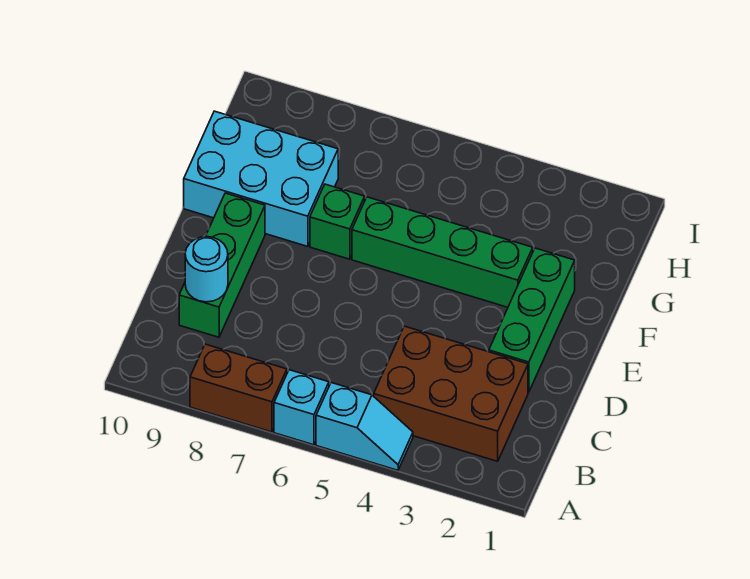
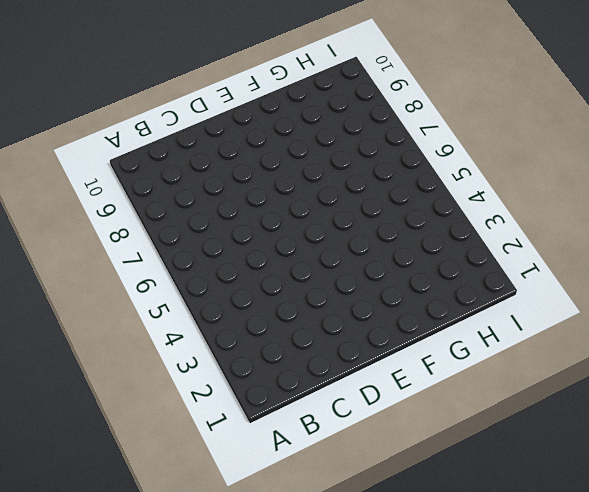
none -> cyan slope A4:A5 level 1 top 5
none -> cyan brick A6 level 1

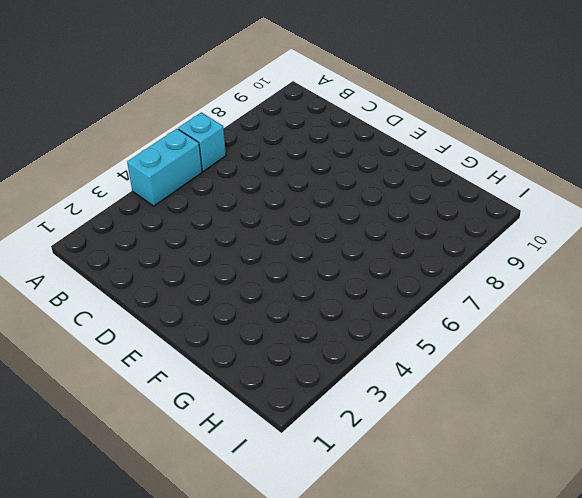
cyan brick A4:A5 level 1 -> cyan slope A4:A5 level 1 top 5
none -> brown brick A7:A8 level 1
none -> brown brick B2:C4 level 1

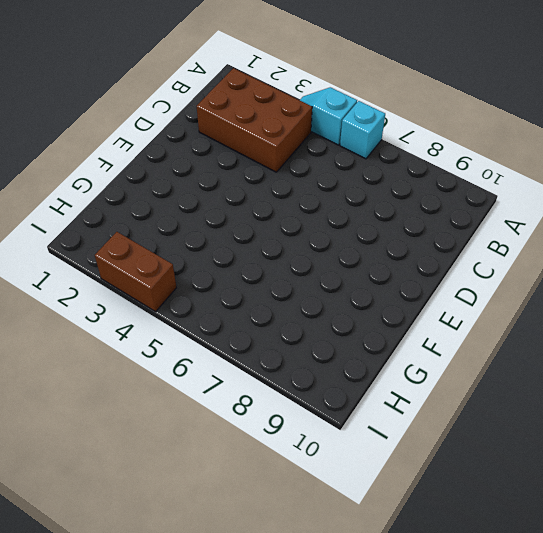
brown brick I3:I4 level 1 -> brown brick A7:A8 level 1
none -> green brick C9:E9 level 1
none -> green brick D2:F2 level 1

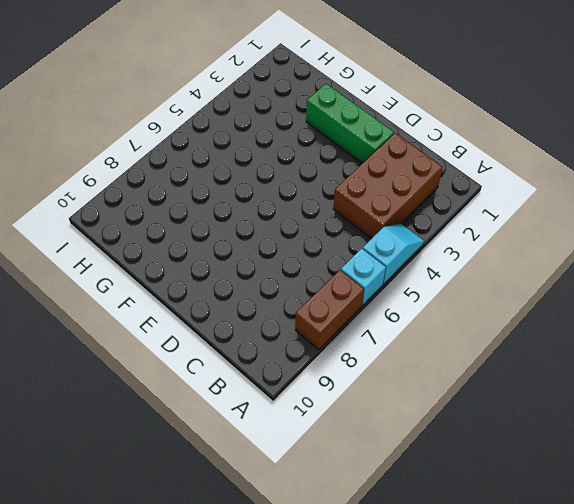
none -> green brick C9:E9 level 1
none -> green brick F3:F6 level 1

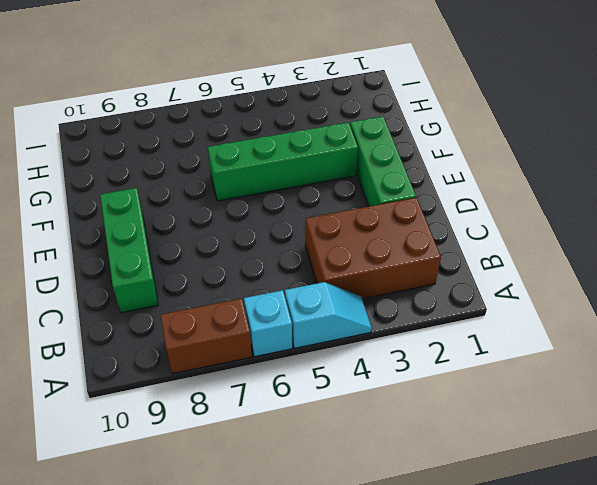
none -> green brick F7 level 1
none -> cyan brick F8:G10 level 1

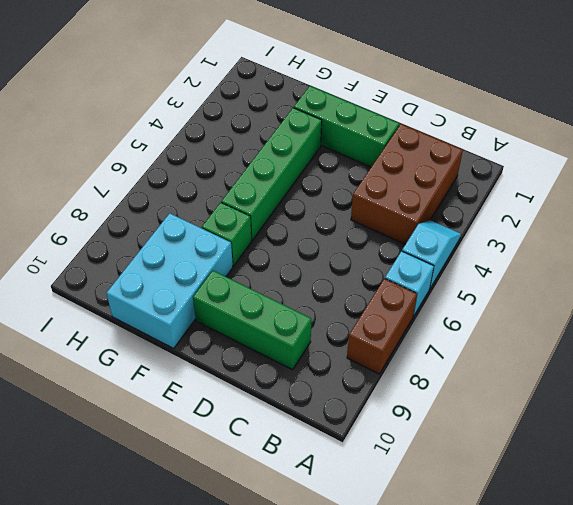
none -> cyan round brick C9 level 2

